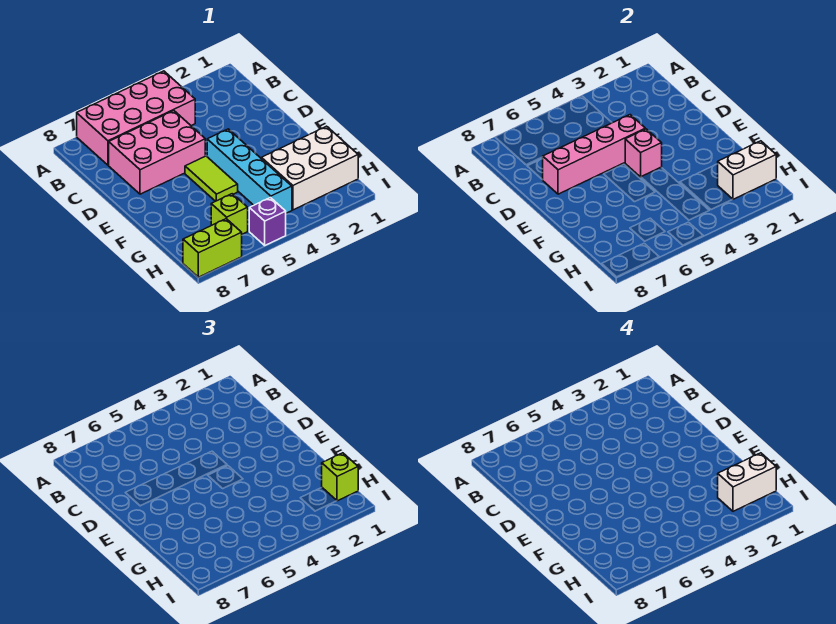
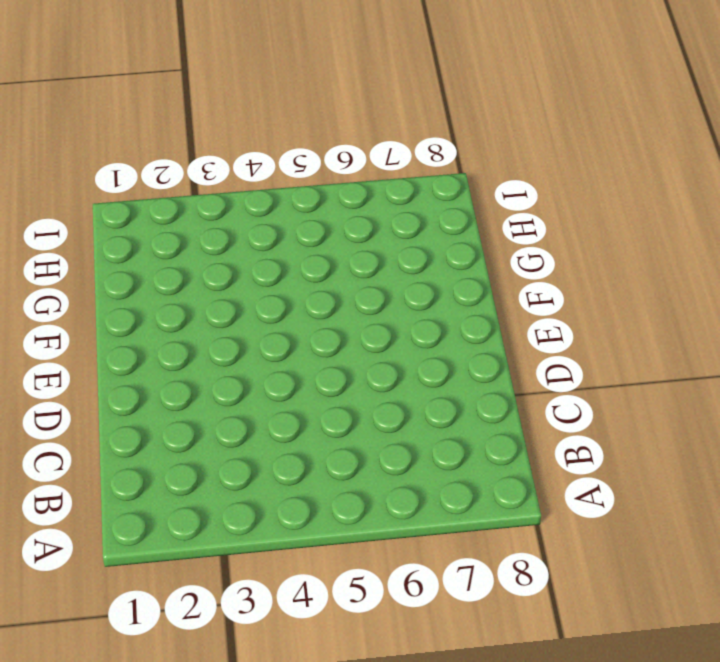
none -> pink brick A4:B7 level 1
none -> pink brick C5:D7 level 1
none -> cyan brick E4:H4 level 1

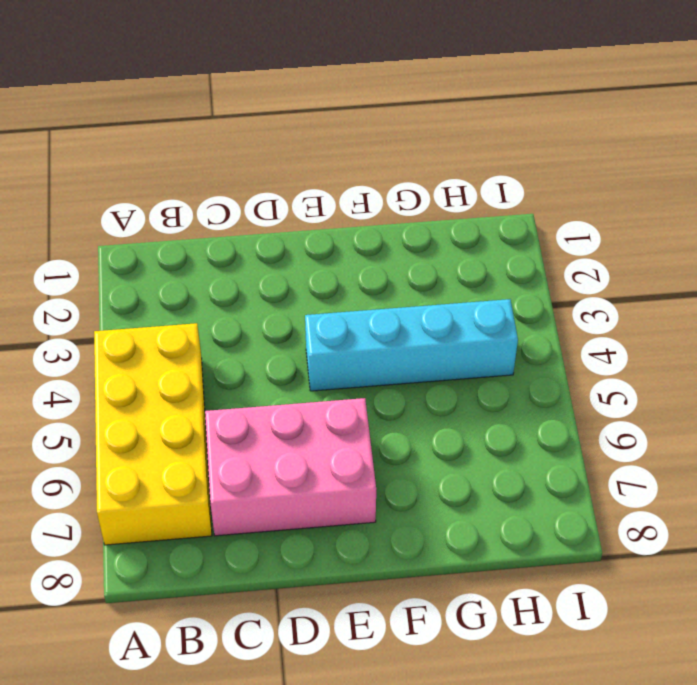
yellow brick A4:B7 level 1 -> pink brick A4:B7 level 1
pink brick C6:E7 level 1 -> pink brick C5:D7 level 1
none -> lime tile E5:F5 level 1
none -> white brick G1:H3 level 1
none -> lime brick H6 level 1

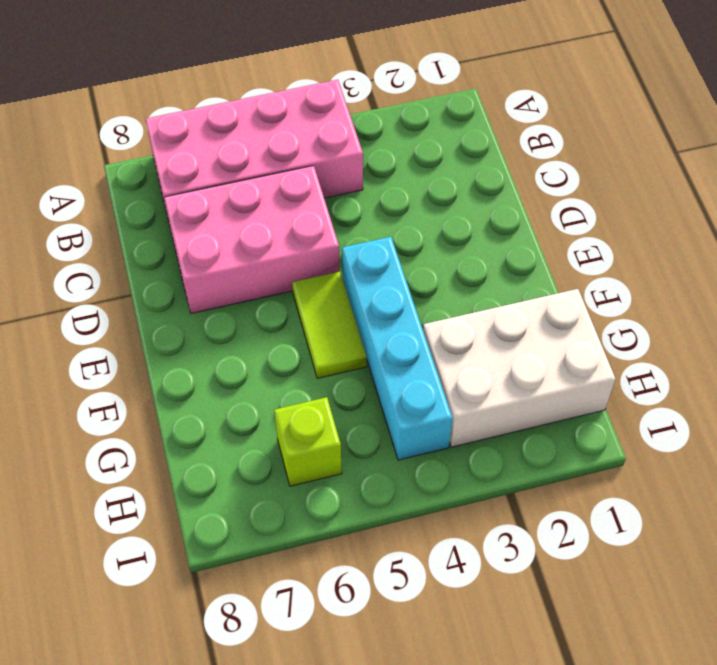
none -> purple brick I5 level 1
none -> lime brick I7:I8 level 1
none -> pink brick D4:D7 level 2

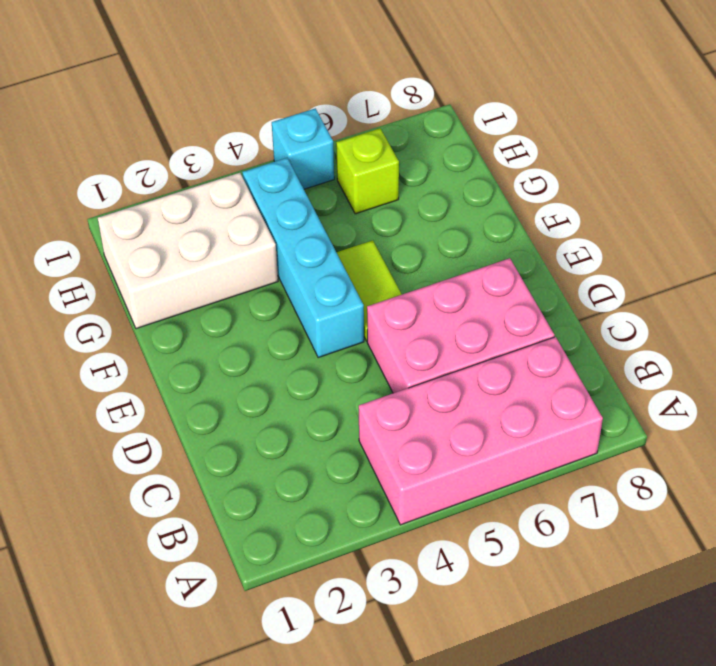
cyan brick I5 level 1 -> purple brick I5 level 1
none -> lime brick I7:I8 level 1
none -> pink brick D4:D7 level 2
none -> pink brick E4 level 2

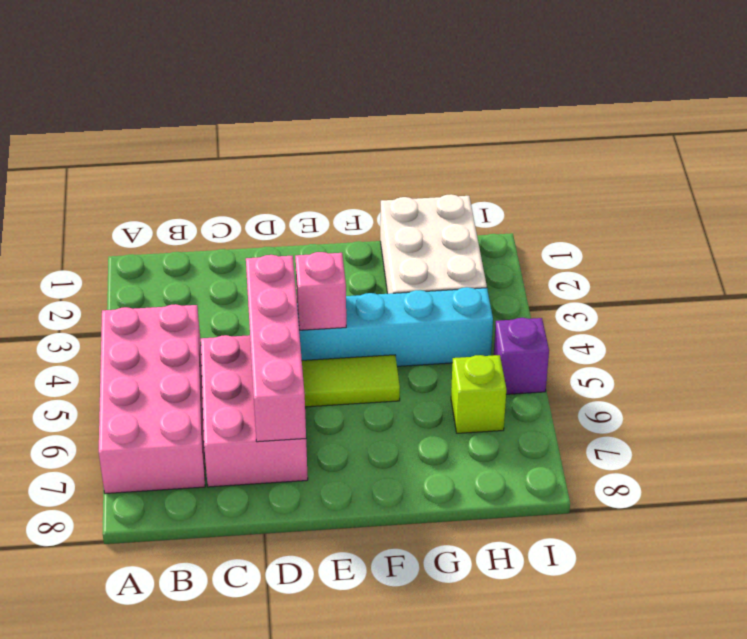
none -> lime brick I7:I8 level 1
none -> white brick H1:H2 level 2
none -> lime brick H1 level 3

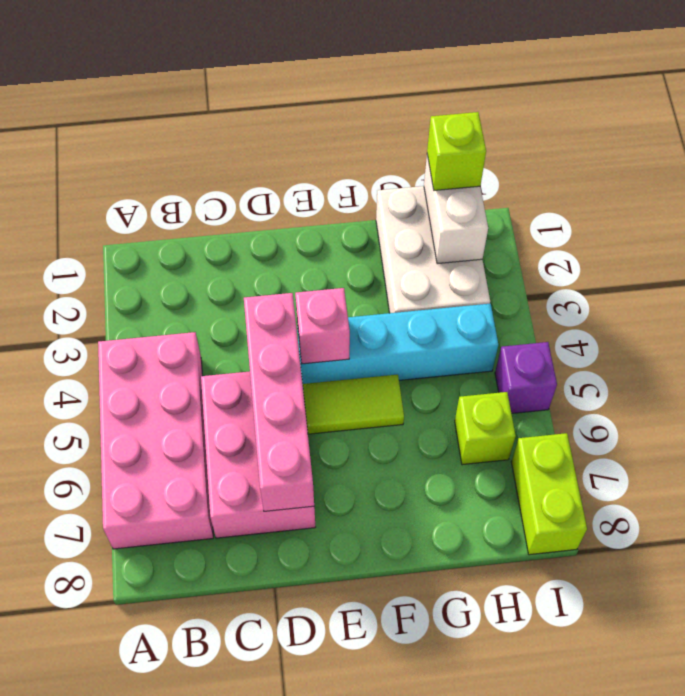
none -> white brick H1:H2 level 4

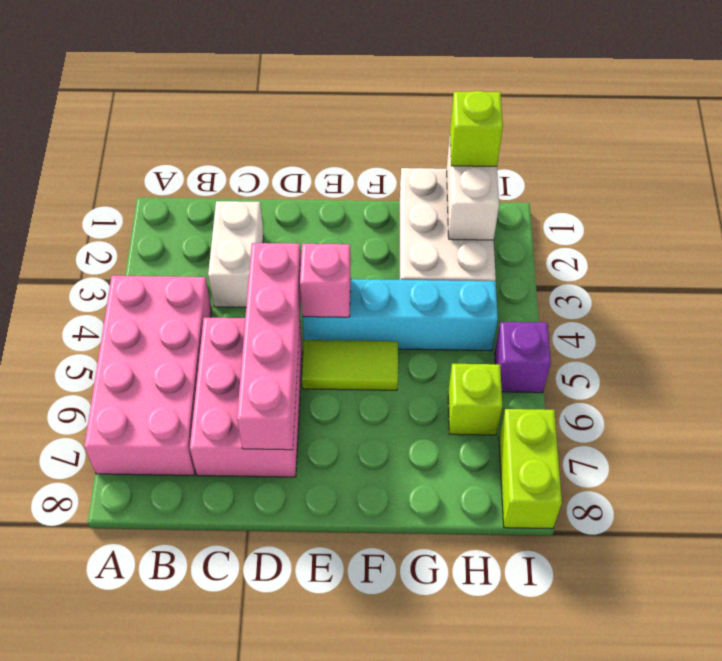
white brick C2:C3 level 1 -> white brick H1:H2 level 4

